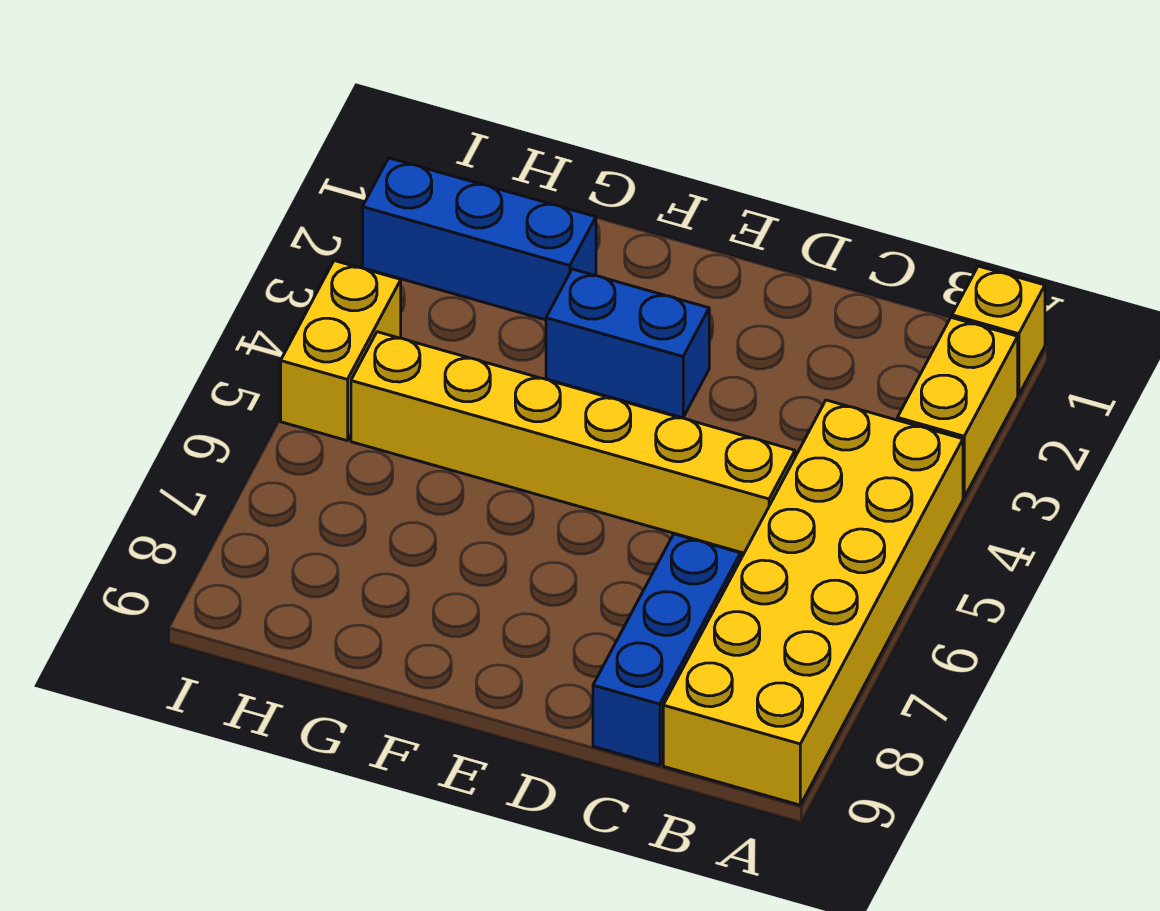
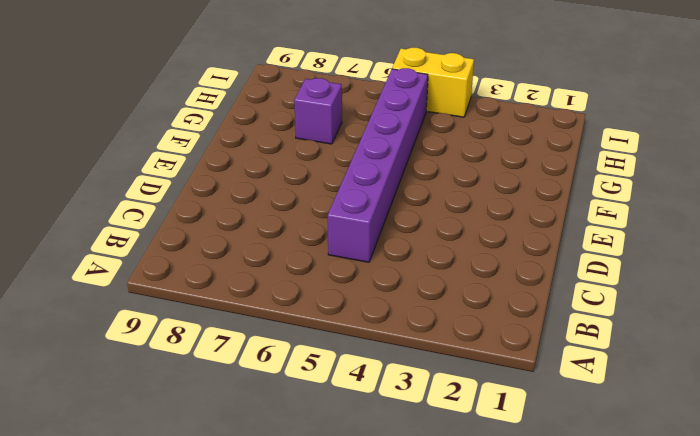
purple brick C5:H5 level 1 -> yellow brick C5:H5 level 1
purple brick G7 level 1 -> none
none -> yellow brick A1 level 1
none -> yellow brick A2:A3 level 1

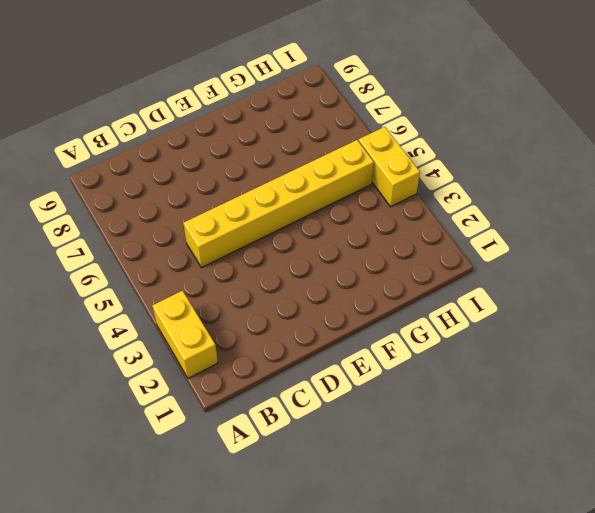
none -> yellow brick A1 level 1
none -> yellow brick A4:B9 level 1

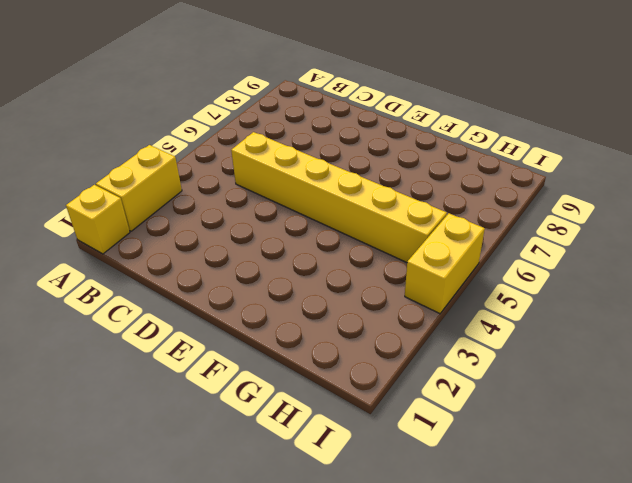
none -> yellow brick A4:B9 level 1
none -> blue brick C7:C9 level 1

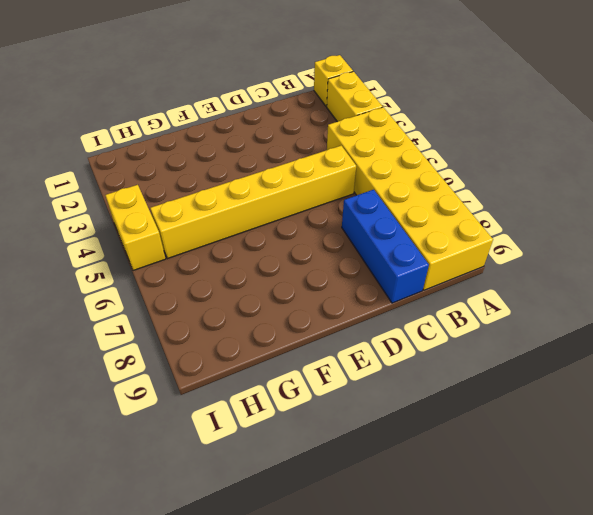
none -> blue brick E3:F3 level 1
none -> blue brick G2:I2 level 1

